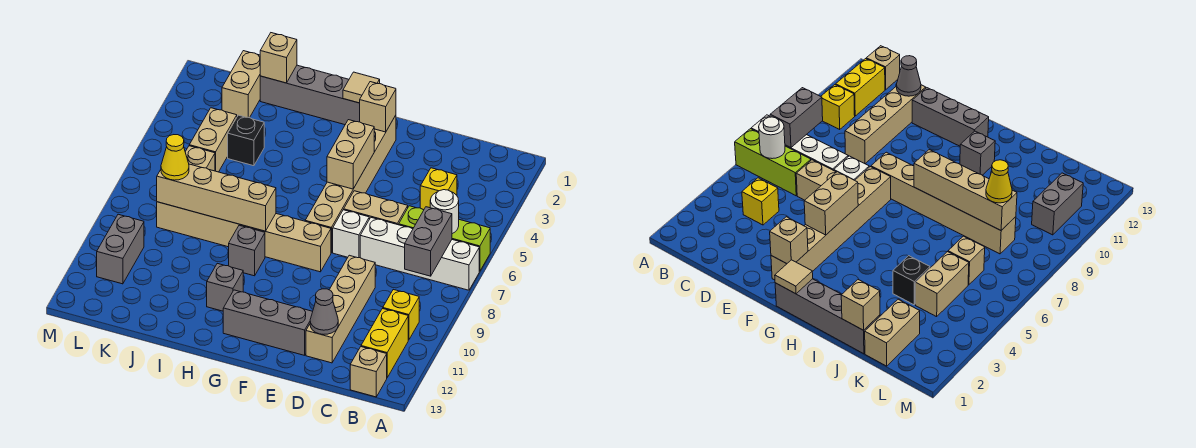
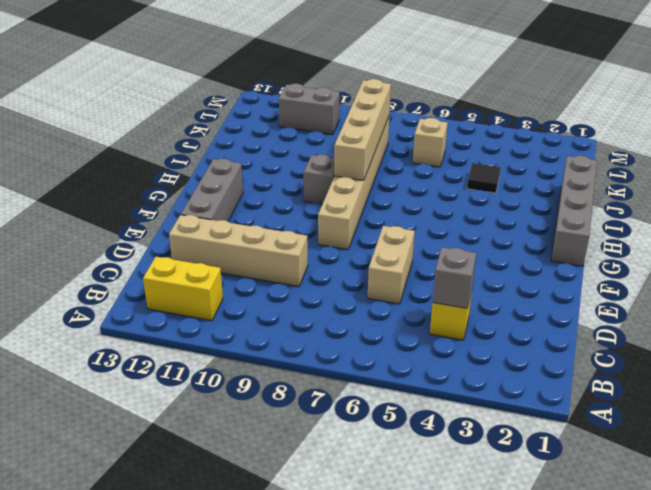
grey brick C4 level 2 -> grey brick H11 level 1
black tile J4 level 1 -> black brick J4 level 1
none -> lime brick A6:C6 level 1
none -> white brick A7:D7 level 1
none -> yellow brick B10 level 1

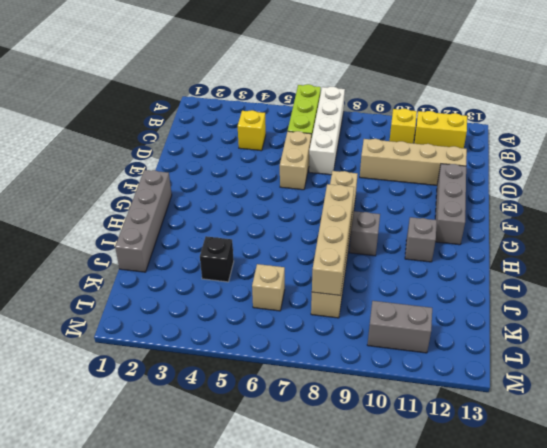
none -> tan brick B13 level 1
none -> white brick E7 level 1
none -> tan brick F2:F7 level 1

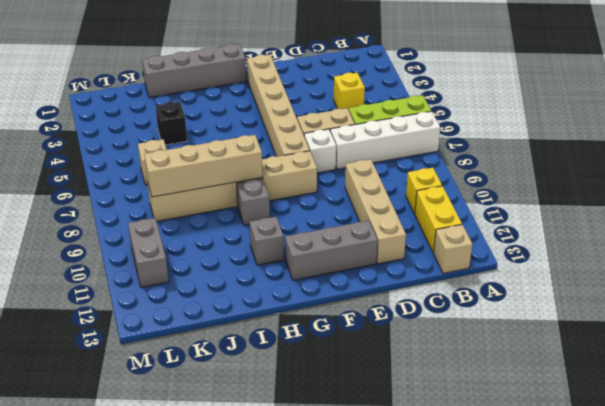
none -> tan brick K1:K2 level 1
none -> tan brick K4:K5 level 1
none -> white round brick B6 level 2

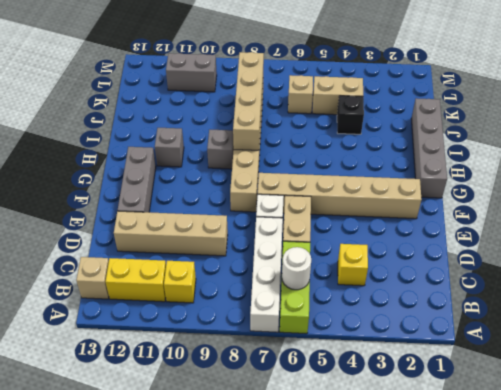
none -> tan brick K1:K2 level 1
none -> grey brick B7:B8 level 2
none -> grey cone D12 level 2

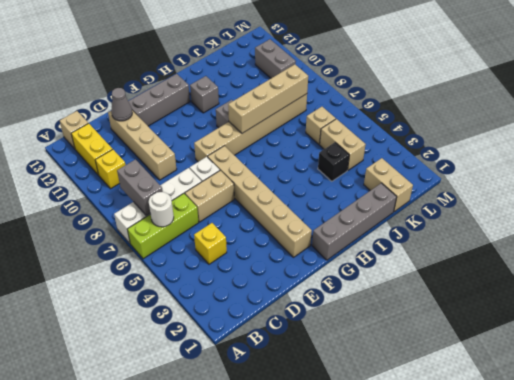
none -> tan brick F2 level 2
none -> tan brick F4:F5 level 2
none -> tan tile G1 level 2

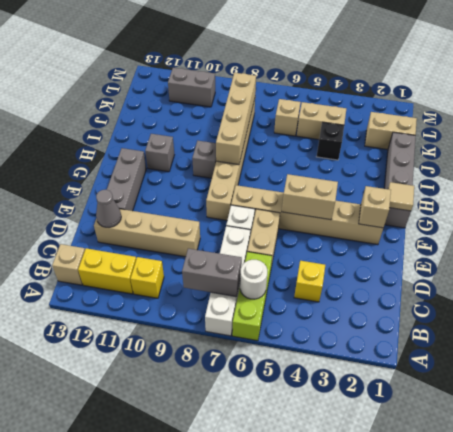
none -> tan brick J1 level 2
none -> yellow cone K8 level 3

